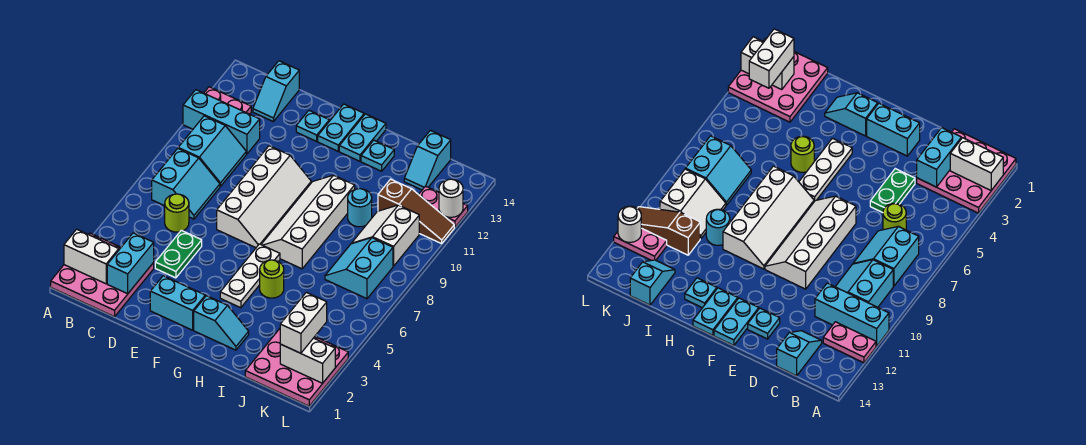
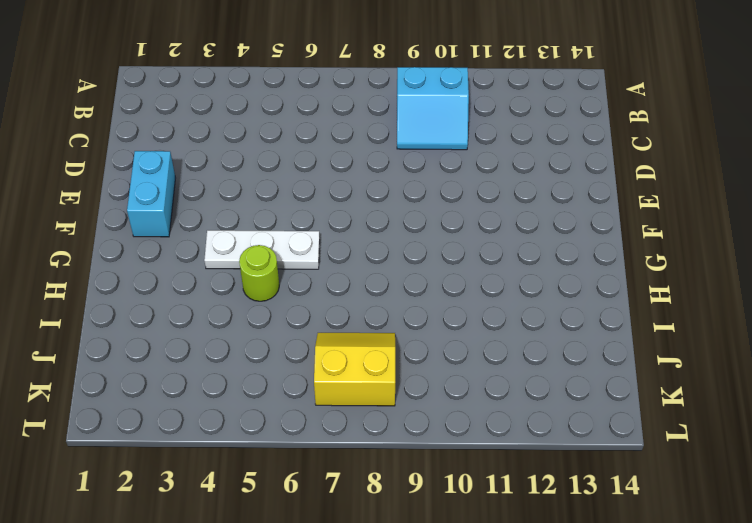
yellow slope J7:K8 level 1 top K -> cyan slope J7:K8 level 1 top K
none -> pink plate A1:C3 level 1
none -> cyan brick A11:C11 level 1
none -> pink plate A12:B12 level 1
none -> cyan slope B7:C8 level 1 top B

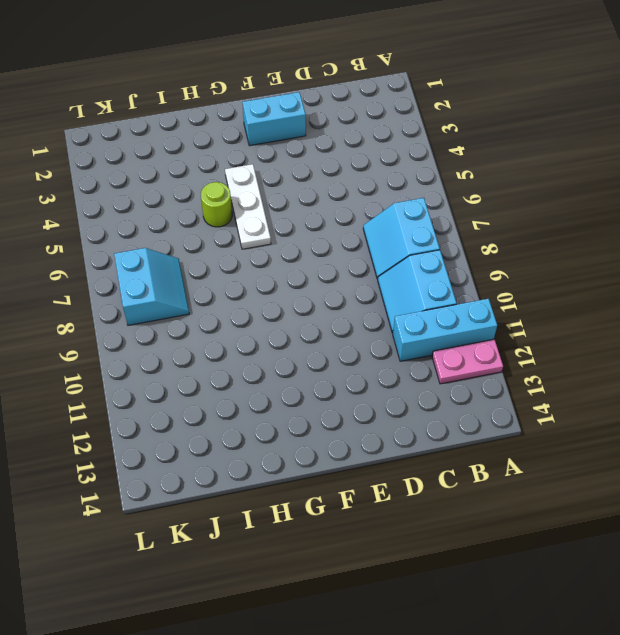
none -> pink plate A1:C3 level 1
none -> lime round brick C6 level 1
none -> cyan slope C13:C14 level 1 top 14
none -> green plate D4:D5 level 1

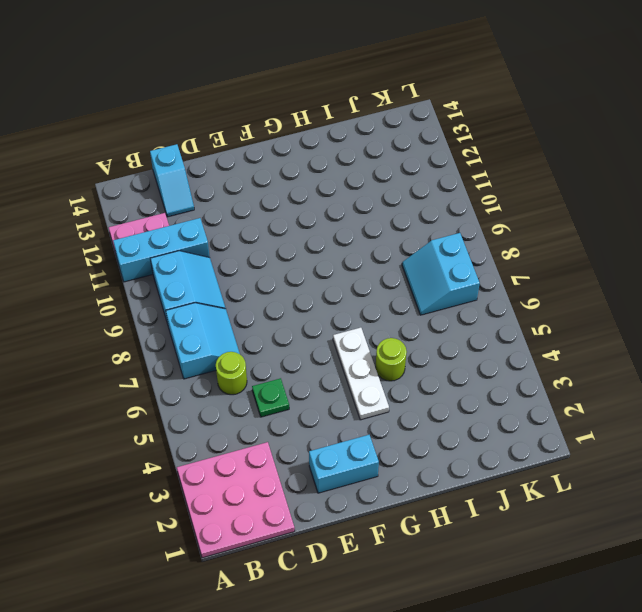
green plate D5 level 1 -> green plate D4:D5 level 1
none -> white slope E7:F10 level 1 top E
none -> cyan plate E13 level 1
none -> cyan plate F13:F14 level 1
none -> cyan slope G2:H2 level 1 top G

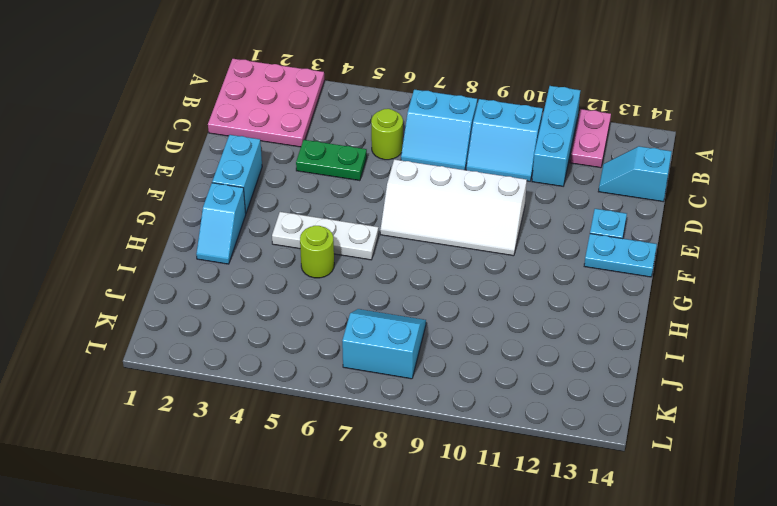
none -> white slope G7:H10 level 1 top H
none -> cyan plate G13:G14 level 1
none -> cyan plate H13 level 1
none -> cyan round brick I10 level 1

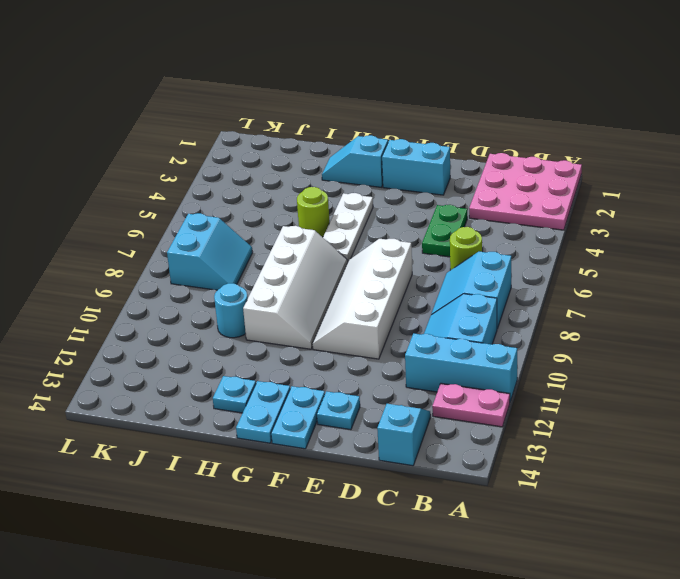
none -> pink plate J1:L3 level 1
none -> white slope J9:K10 level 1 top K
none -> brown slope J11:L11 level 1 top J
none -> cyan slope J13:J14 level 1 top 14

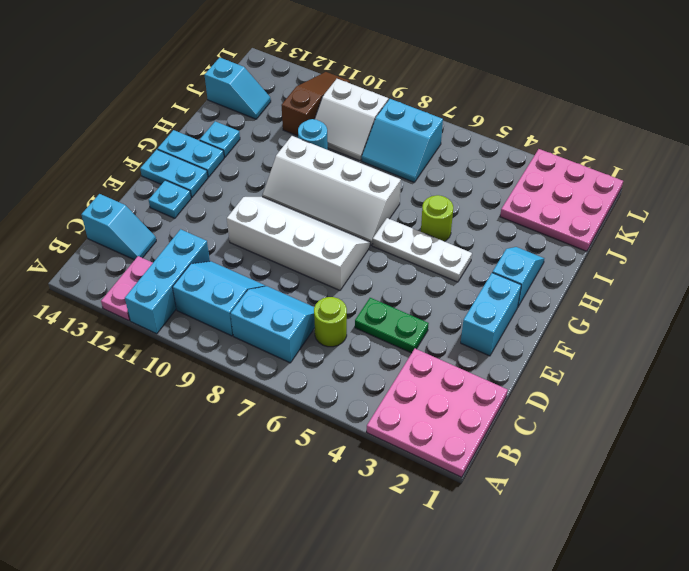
none -> pink plate K12:L12 level 1
none -> white brick A2:B2 level 2
none -> cyan brick C2:C3 level 2
none -> white brick K2:L2 level 2

